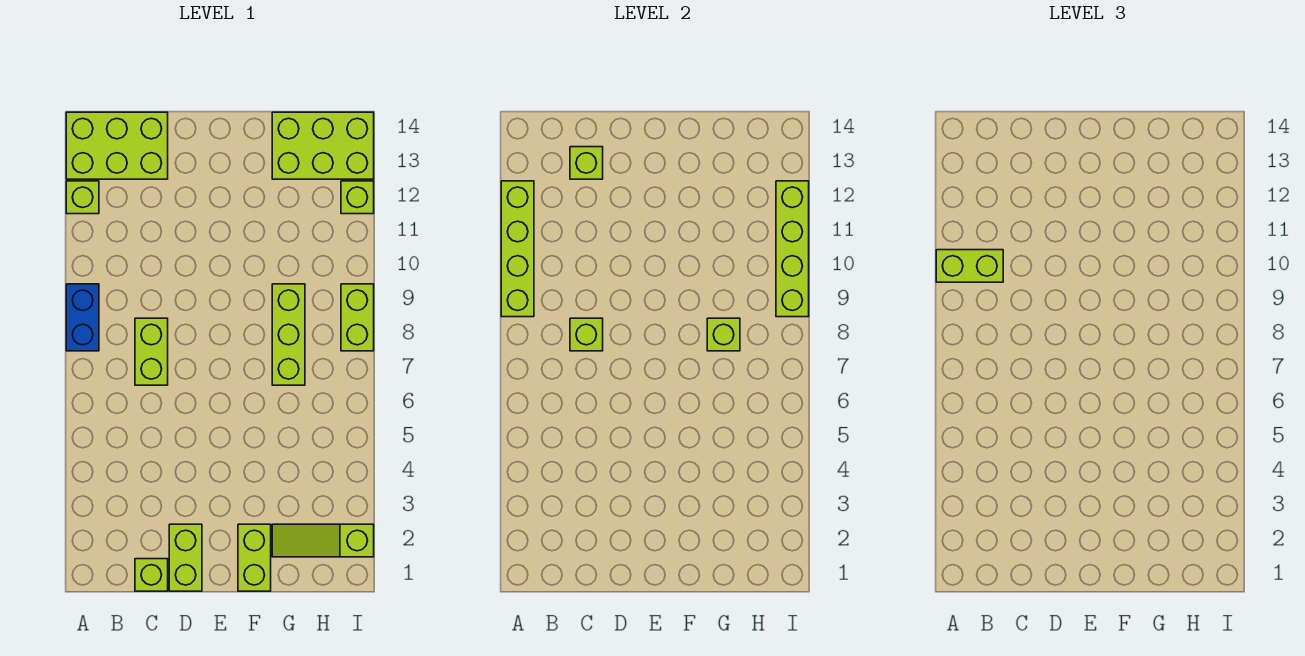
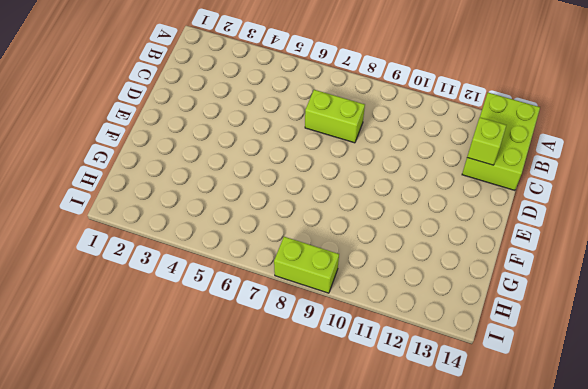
none -> blue brick A8:A9 level 1
none -> lime brick A12 level 1
none -> lime brick C1 level 1

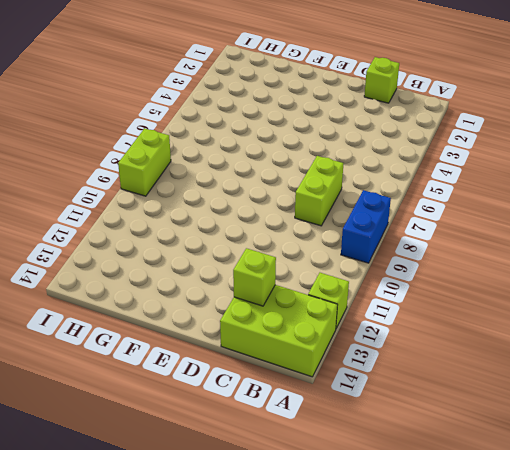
none -> lime brick D1:D2 level 1
none -> lime brick F1:F2 level 1
none -> lime slope G2:I2 level 1 top I

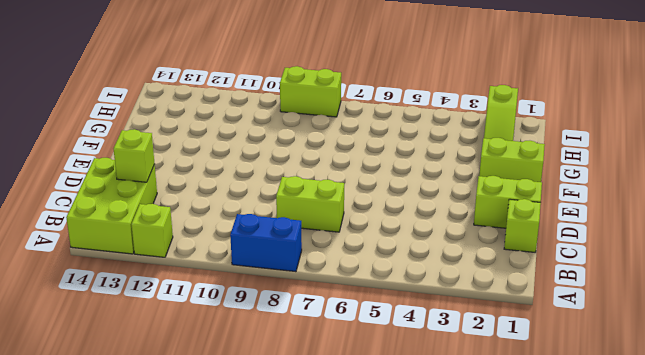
none -> lime brick G7:G9 level 1
none -> lime brick G13:I14 level 1
none -> lime brick I12 level 1

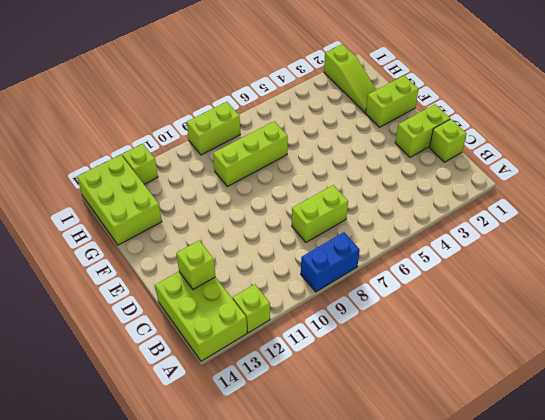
none -> lime brick A9:A12 level 2
none -> lime brick C8 level 2
none -> lime brick G8 level 2

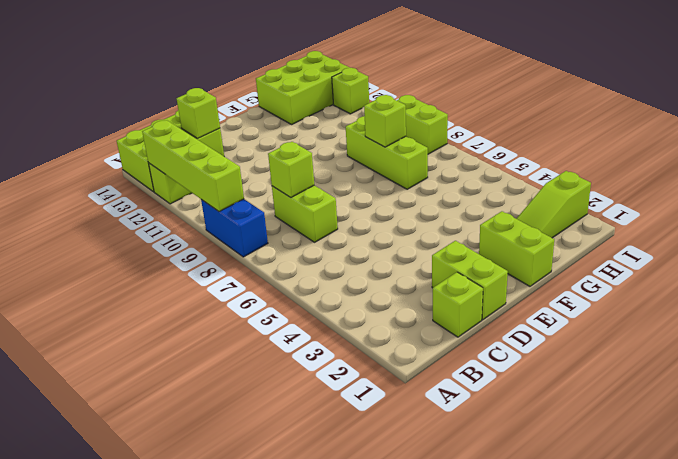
none -> lime brick I9:I12 level 2
none -> lime brick A10:B10 level 3

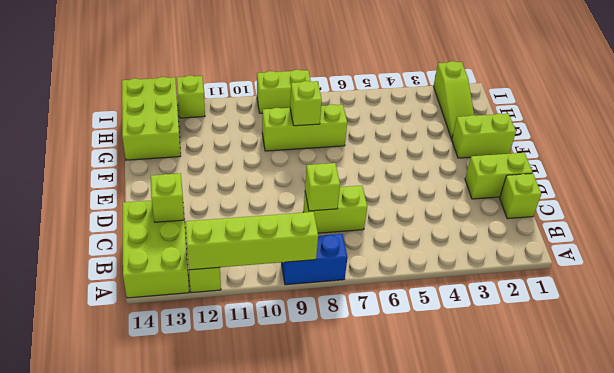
none -> lime brick I9:I12 level 2
none -> lime brick A10:B10 level 3

